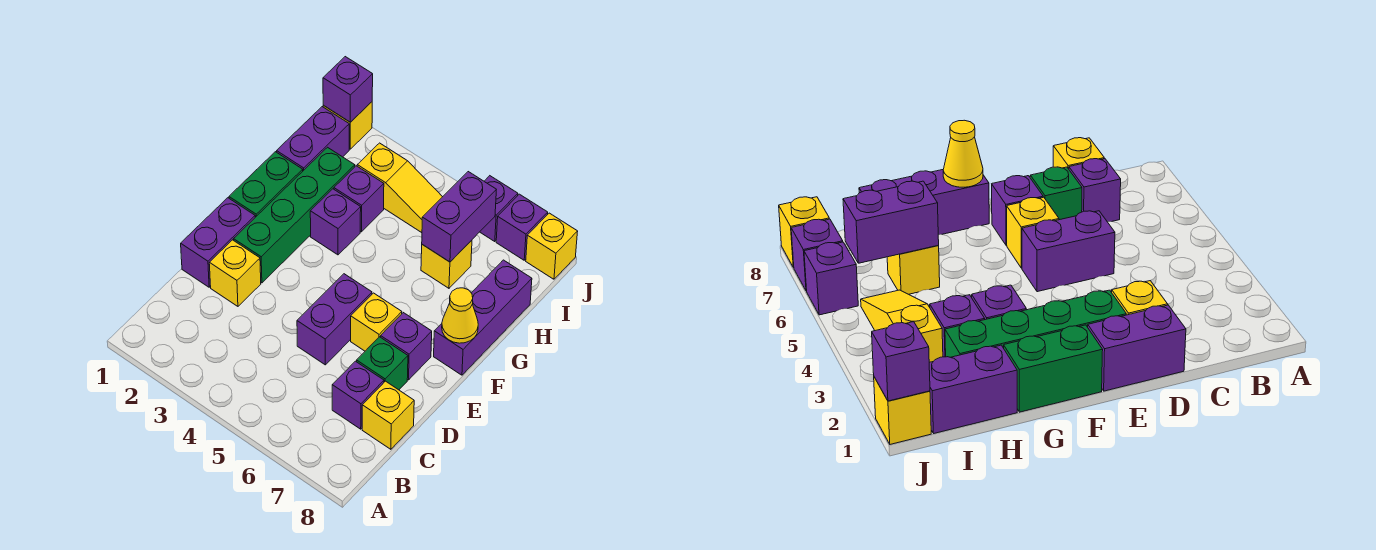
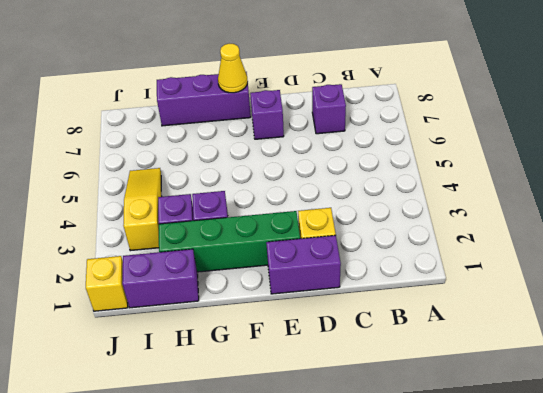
none -> yellow brick C8 level 1
none -> purple brick D5:E5 level 1
none -> green brick D7 level 1

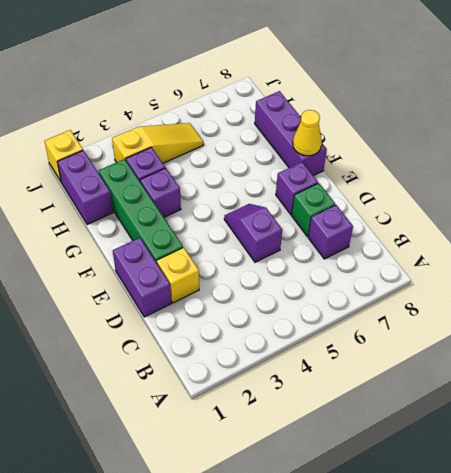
purple slope D5:E5 level 1 top D -> purple brick D5:E5 level 1
none -> yellow brick C8 level 1
none -> yellow brick E6 level 1
none -> green brick F1:G1 level 1

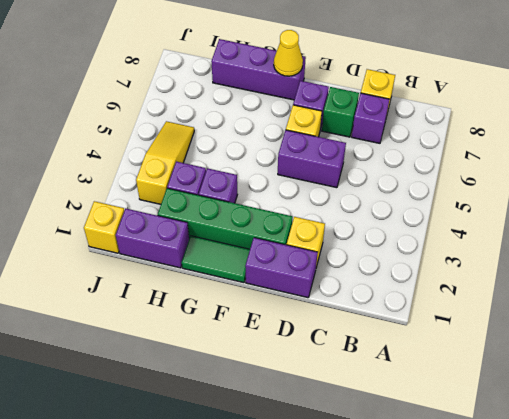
green tile F1:G1 level 1 -> green brick F1:G1 level 1
none -> yellow brick H6 level 1
none -> purple brick J6 level 1
none -> purple brick J7 level 1

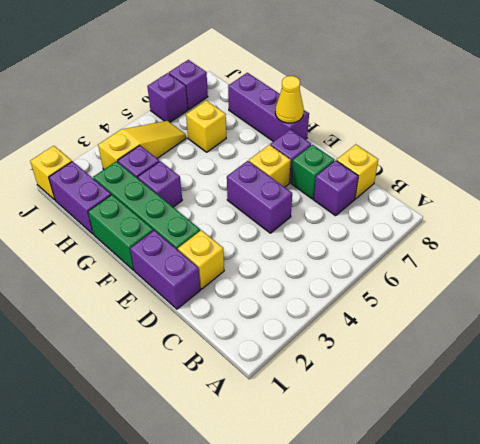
none -> yellow brick J8 level 1
none -> purple brick H6:I6 level 2
none -> purple brick J1 level 2

